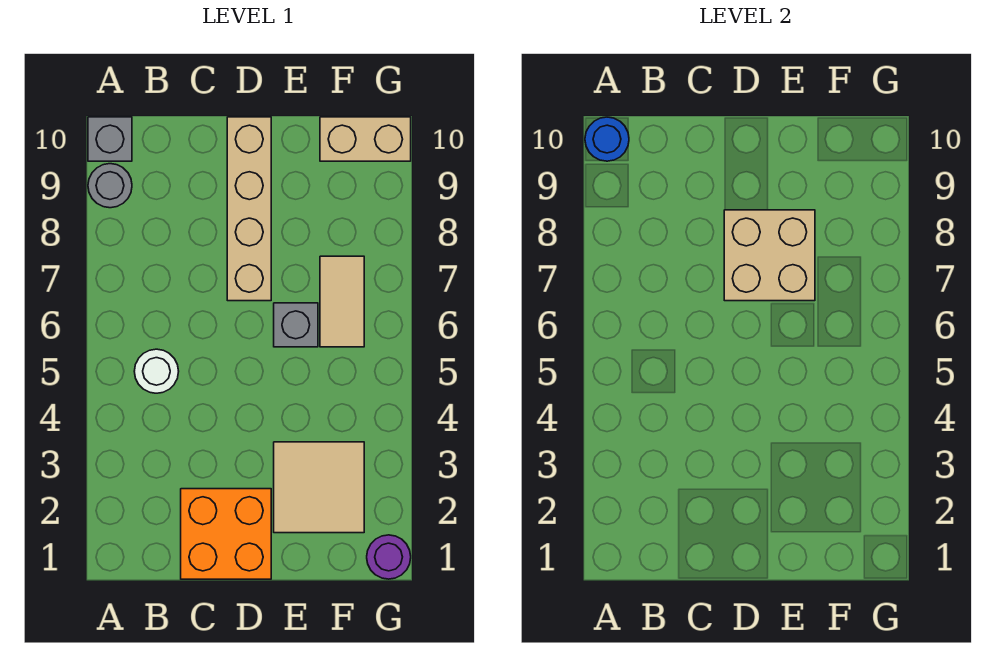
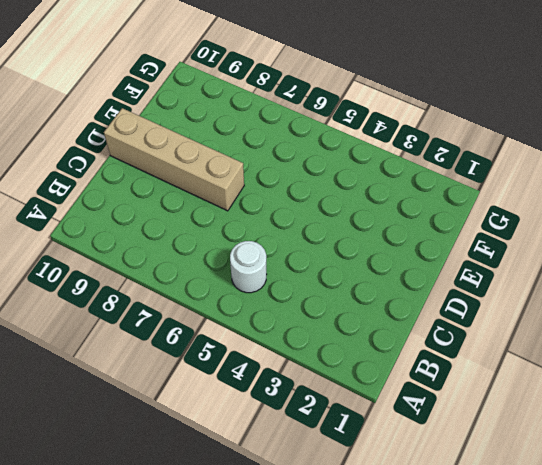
none -> grey round brick A9 level 1
none -> grey brick A10 level 1
none -> orange brick C1:D2 level 1

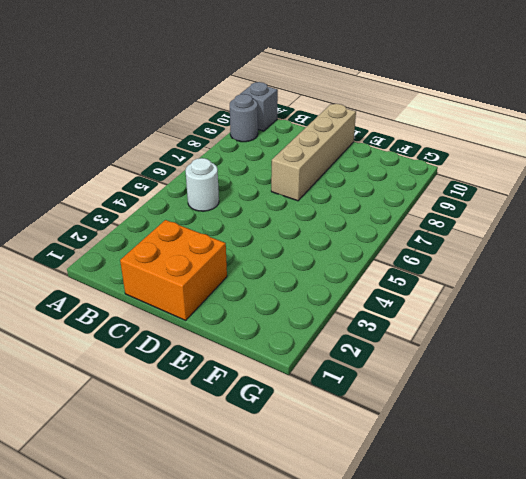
none -> tan tile E2:F3 level 1
none -> grey brick E6 level 1
none -> tan tile F6:F7 level 1

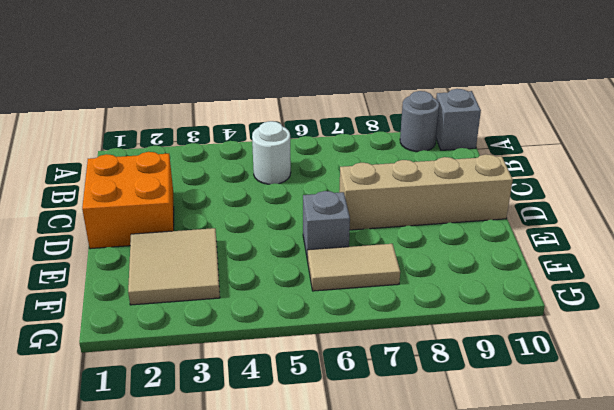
none -> tan brick F10:G10 level 1
none -> purple round brick G1 level 1
none -> blue round brick A10 level 2

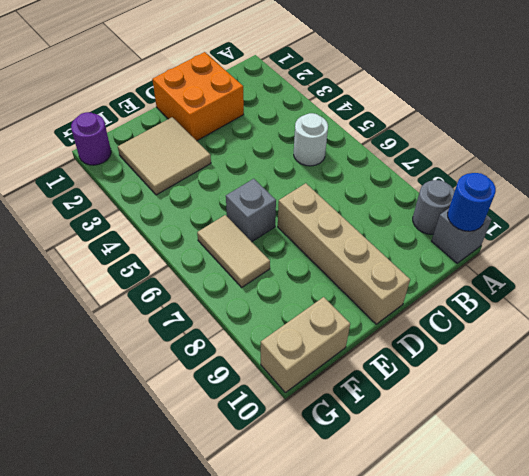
none -> tan brick D7:E8 level 2

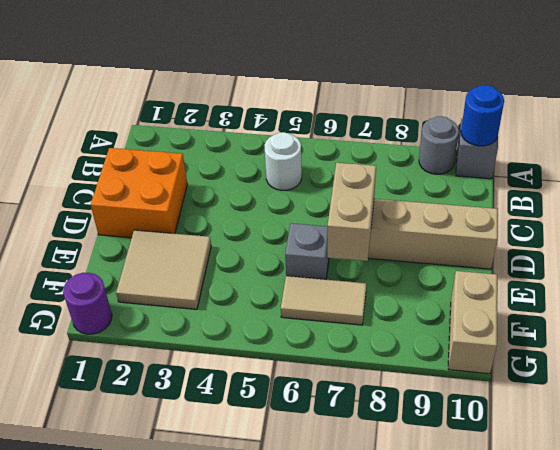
tan brick D7:E7 level 2 -> tan brick D7:E8 level 2

